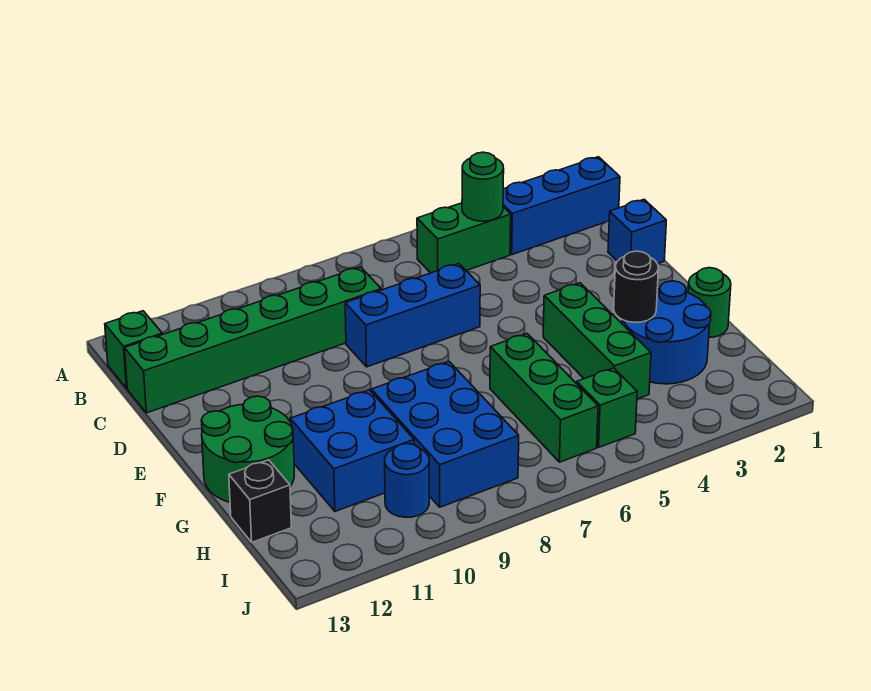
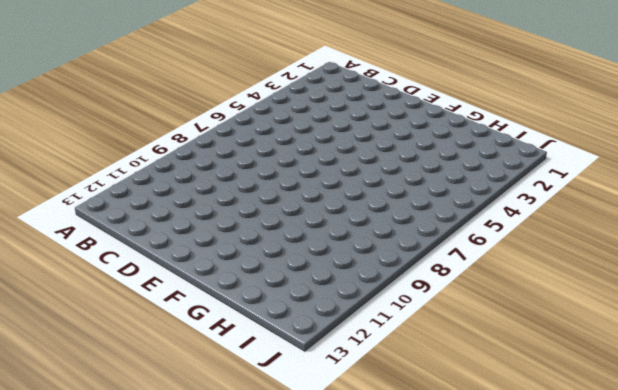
none -> blue brick B1:B3 level 1
none -> green brick B4:B5 level 1
none -> green brick B13 level 1

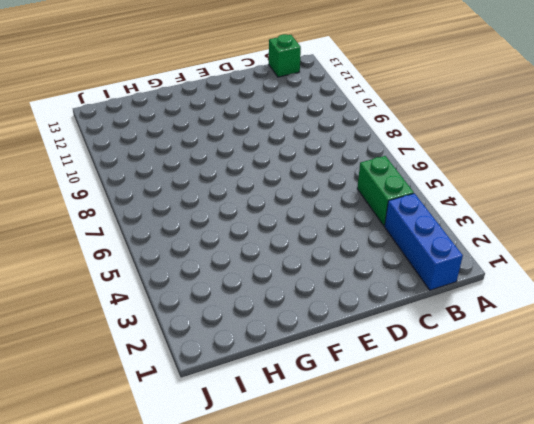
none -> green brick C8:C13 level 1
none -> blue brick D1 level 1
none -> blue brick D6:D8 level 1

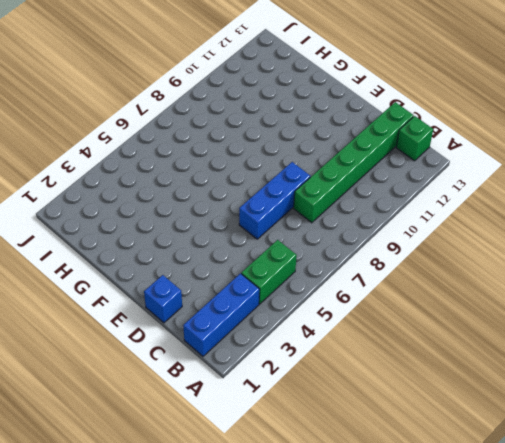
none -> green brick F4:H4 level 1
none -> green round brick F12:G13 level 1
none -> green round brick G1 level 1

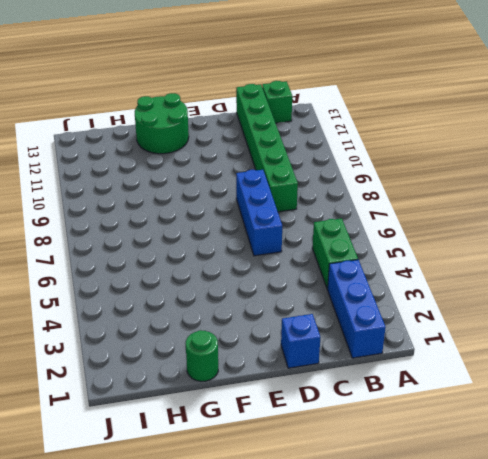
none -> green brick F4:H4 level 1
none -> blue round brick G2:H3 level 1
none -> green brick G6:I6 level 1

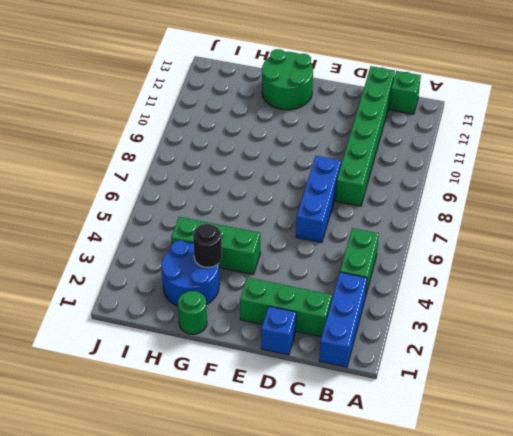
green brick C2:E2 level 1 -> green brick G6:I6 level 1
none -> blue brick G8:I9 level 1
none -> blue brick G10:H11 level 1
none -> black brick H13 level 1

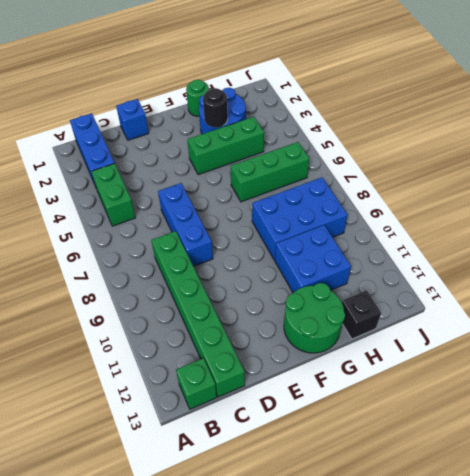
none -> green brick I5 level 1
none -> blue round brick I10 level 1
none -> green round brick B4 level 2

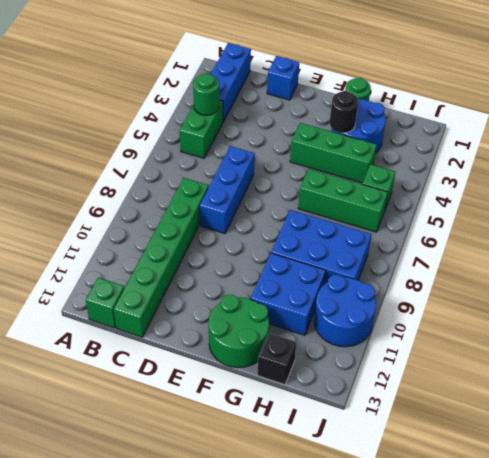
blue round brick I10:J11 level 1 -> blue round brick I10 level 1

